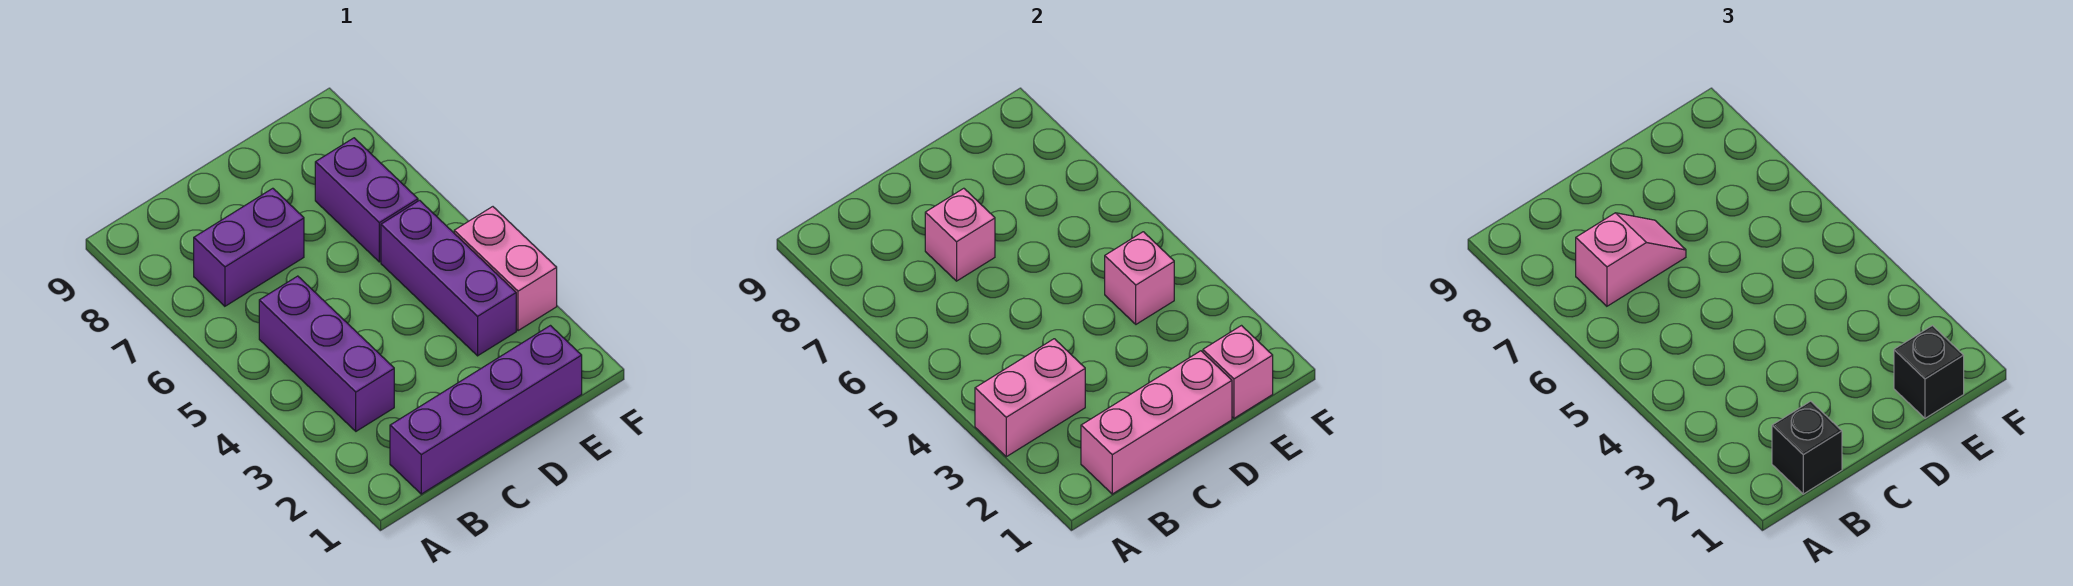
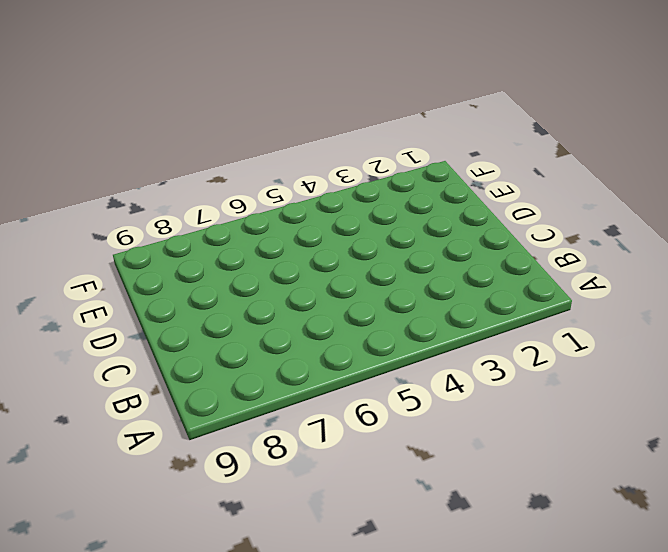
none -> purple brick B1:E1 level 1
none -> purple brick B3:B5 level 1
none -> purple brick B7:C7 level 1

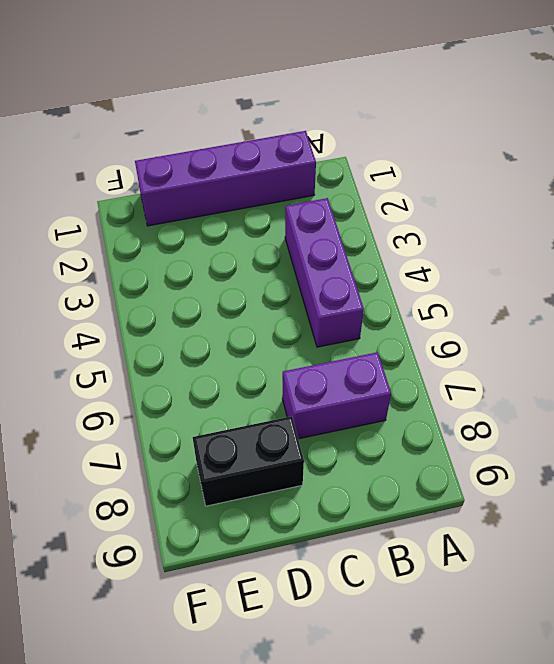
black brick D8:E8 level 1 -> none
none -> purple brick E3:E5 level 1
none -> purple brick E6:E7 level 1
none -> pink brick F3:F4 level 1

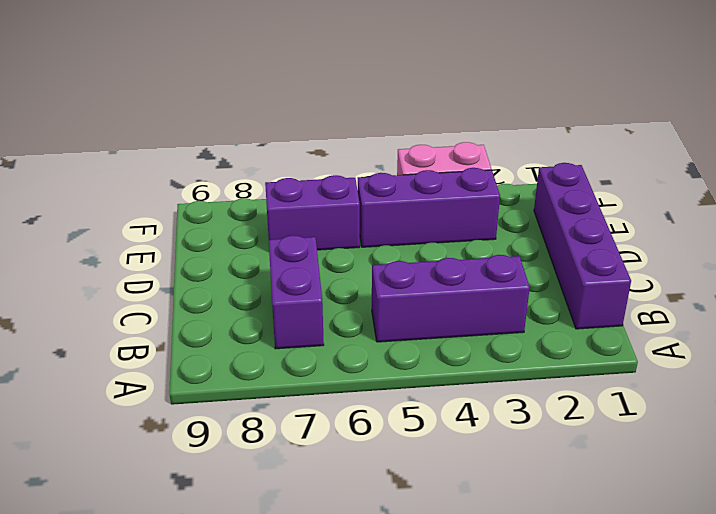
none -> pink brick A3:B3 level 2
none -> pink brick B1:D1 level 2
none -> pink brick C7 level 2

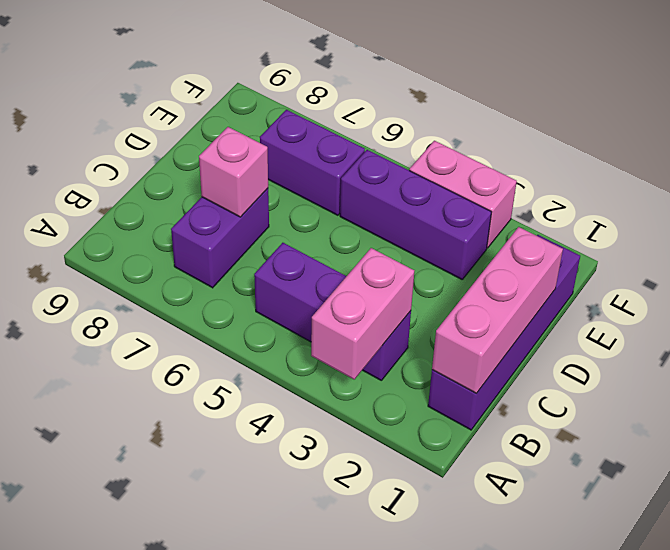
none -> pink brick E1 level 2
none -> pink brick E4 level 2
none -> black brick B1 level 3

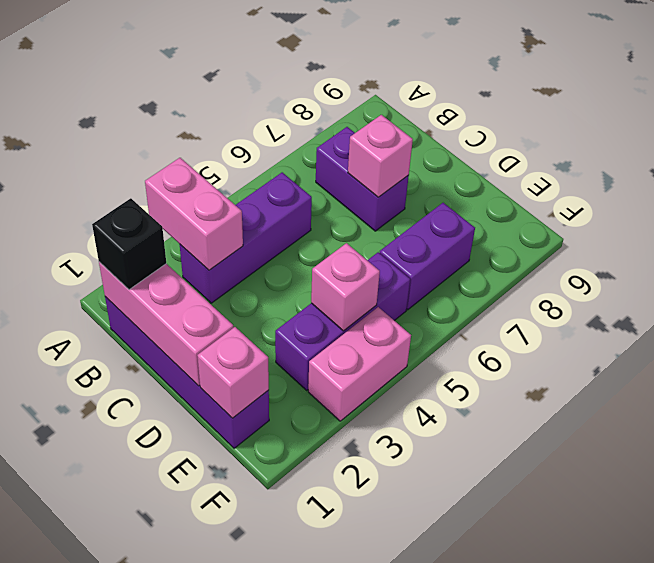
none -> pink slope B7:C7 level 3 top B
none -> black brick E1 level 3

